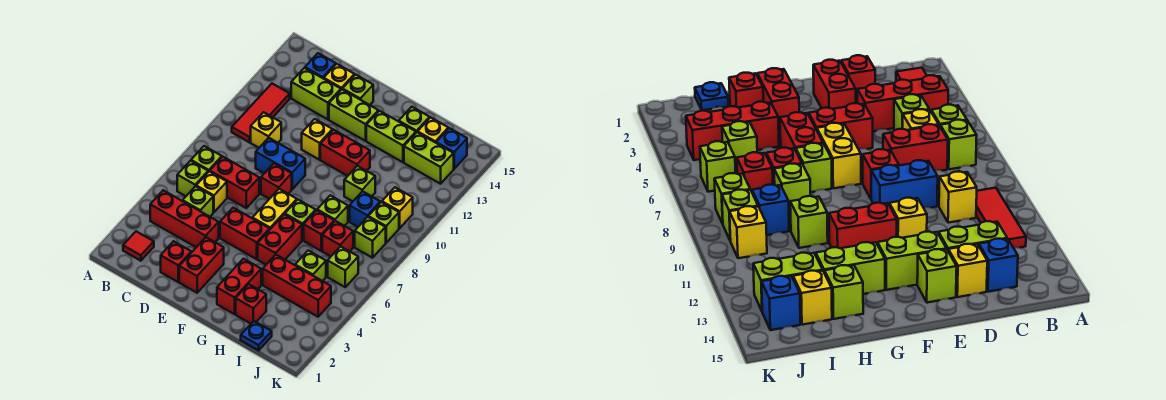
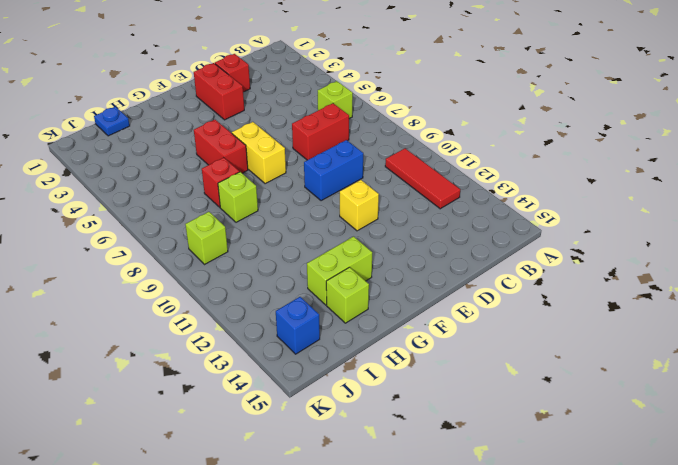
none -> red tile B2 level 1
none -> red brick B4:D4 level 1
none -> lime brick B7 level 1
none -> lime brick C5 level 1

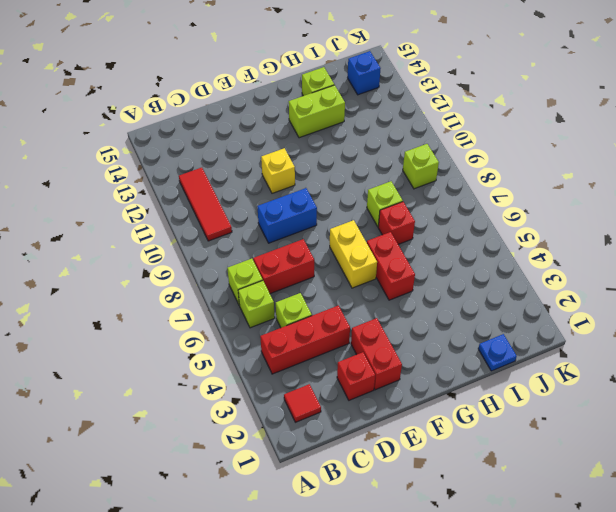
none -> yellow brick C6 level 1
none -> yellow brick C10 level 1
none -> lime brick C13:D13 level 1
none -> blue brick C14 level 1

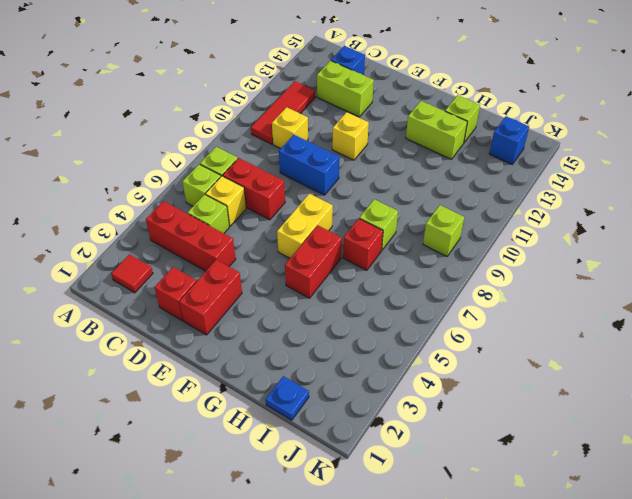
none -> yellow brick D14 level 1
none -> red brick E5:F5 level 1
none -> red brick E8 level 1
none -> lime brick E13:F13 level 1

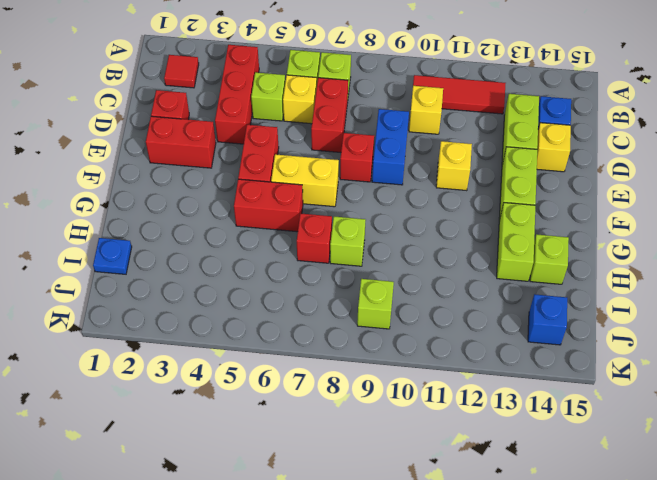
none -> lime brick E14 level 1
none -> red brick F11:G11 level 1
none -> red brick G2:G3 level 1
none -> lime brick G7 level 1

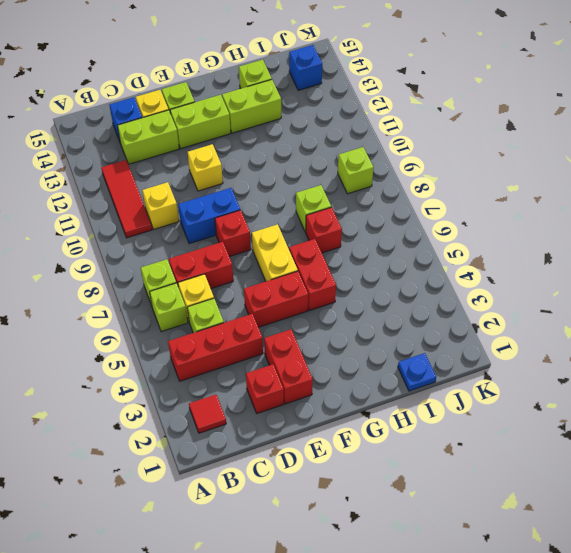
none -> red brick F11:G11 level 1
none -> red brick G2:G3 level 1
none -> lime brick G7 level 1
none -> red brick H2 level 1

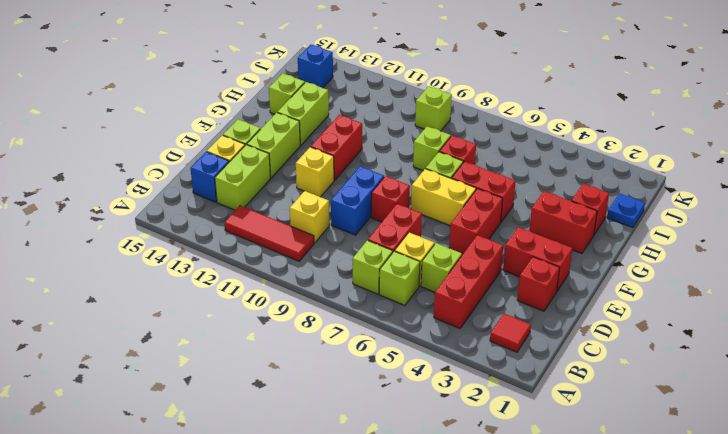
none -> red brick H4:J4 level 1
none -> lime brick H10 level 1
none -> lime brick I5 level 1
none -> red brick I7 level 1

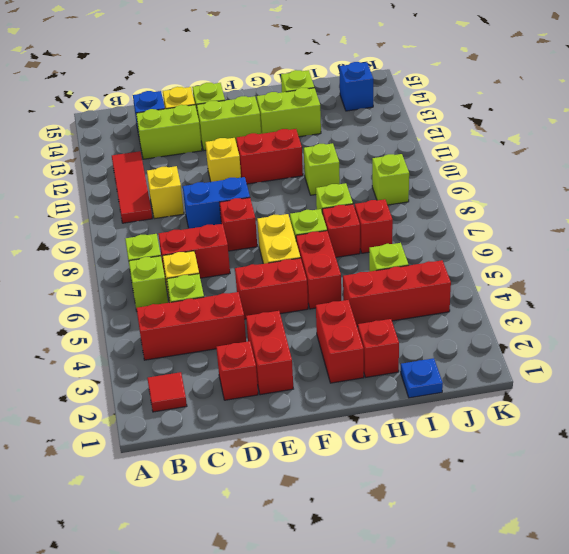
none -> blue brick I9 level 1
none -> lime brick I13:J13 level 1
none -> yellow brick I14 level 1
none -> lime brick J6 level 1

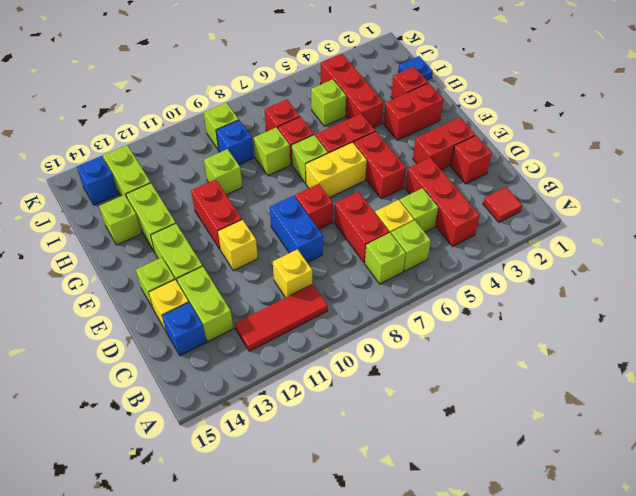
none -> yellow brick I14 level 1
none -> lime brick J6 level 1
none -> lime brick J8 level 1
none -> yellow brick J10 level 1

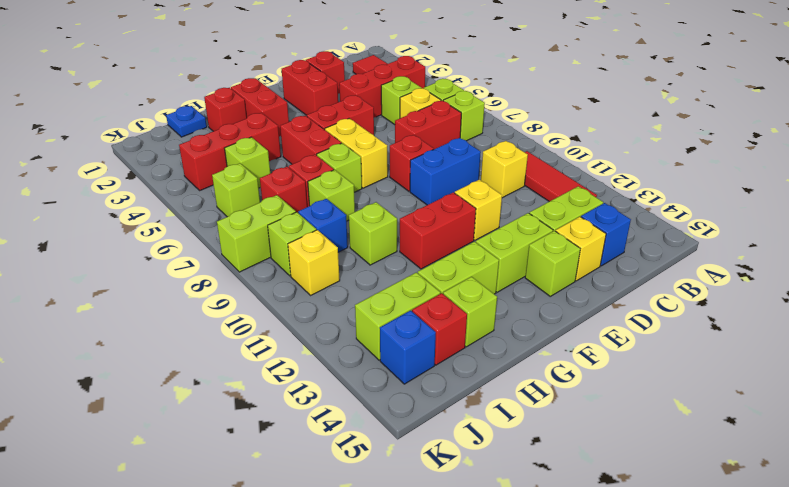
red brick I14 level 1 -> yellow brick I14 level 1
lime brick J8:K8 level 1 -> lime brick J8 level 1

